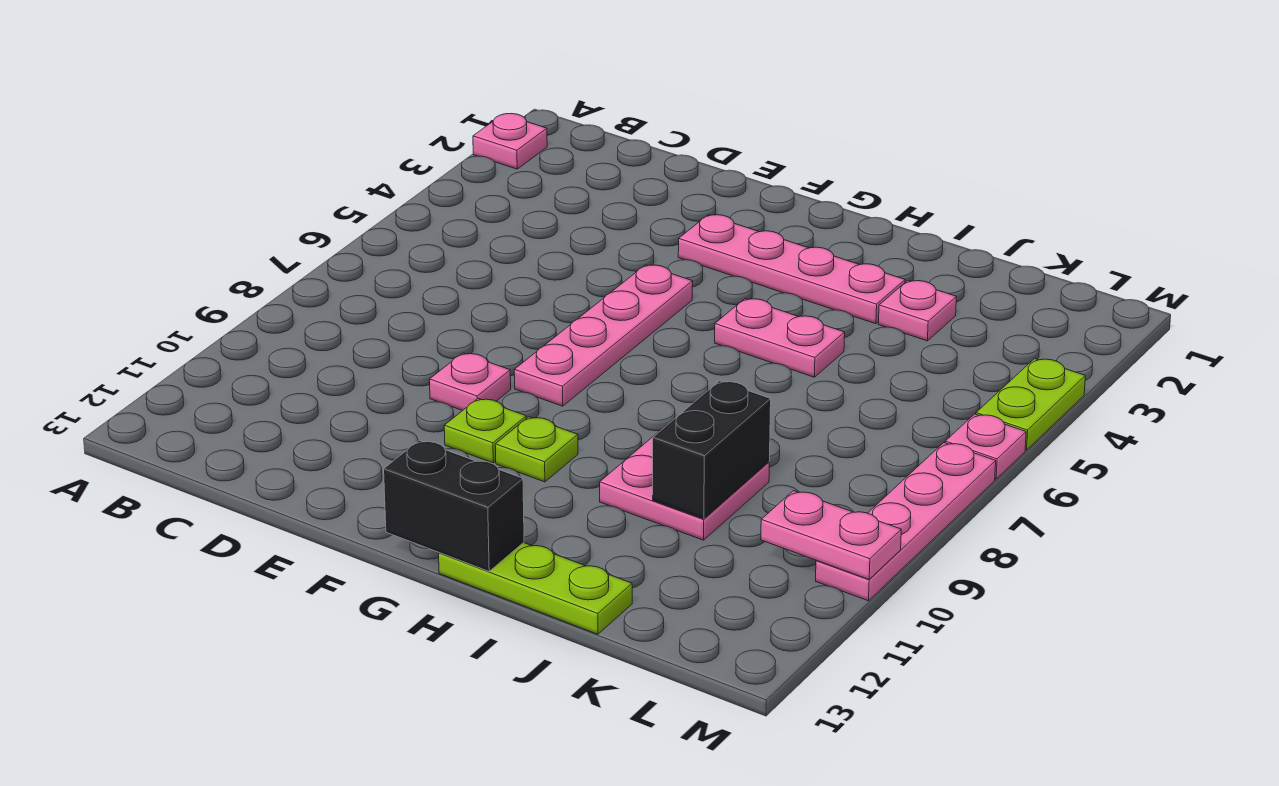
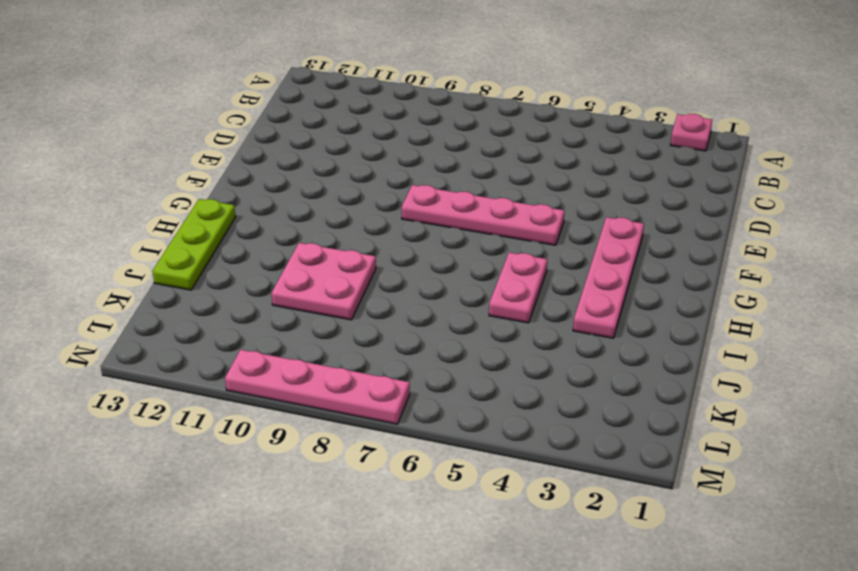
none -> pink plate E9 level 1
none -> lime plate F10 level 1
none -> lime plate G10 level 1

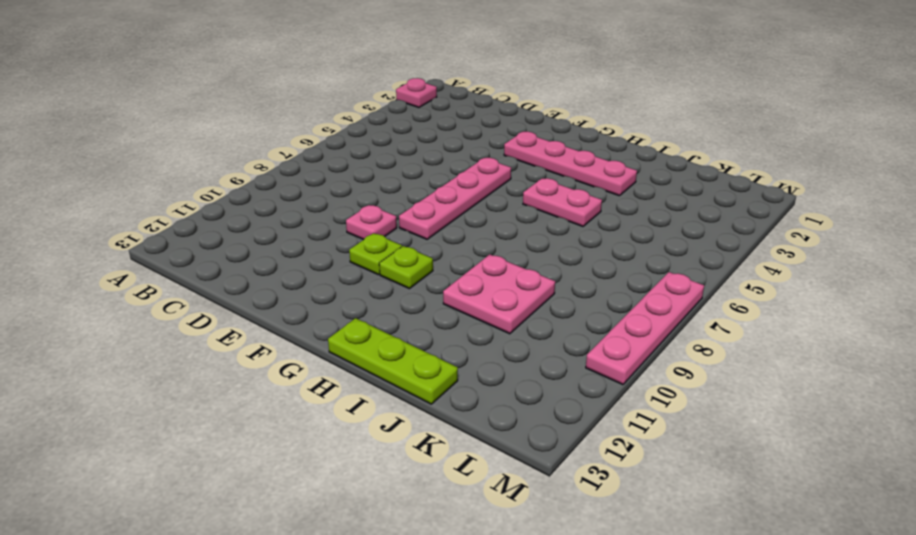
none -> pink plate J3 level 1
none -> lime plate M4:M5 level 1
none -> pink plate M6 level 1

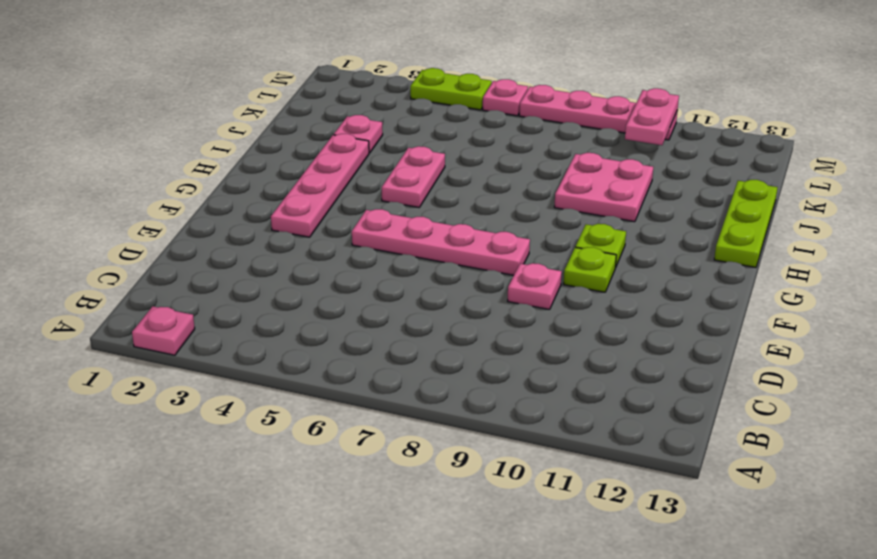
none -> black brick G13:H13 level 2
none -> black brick J9:J10 level 2

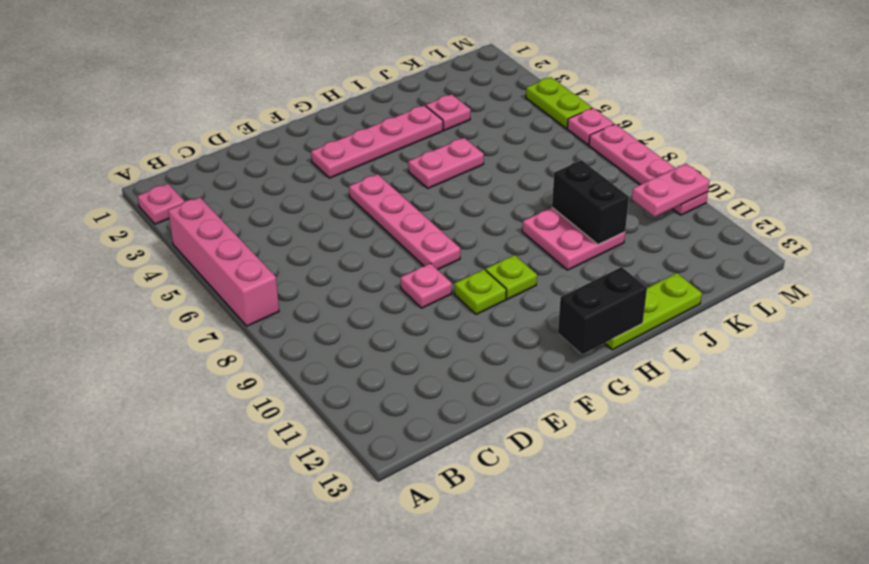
pink brick A4:A7 level 1 -> none

